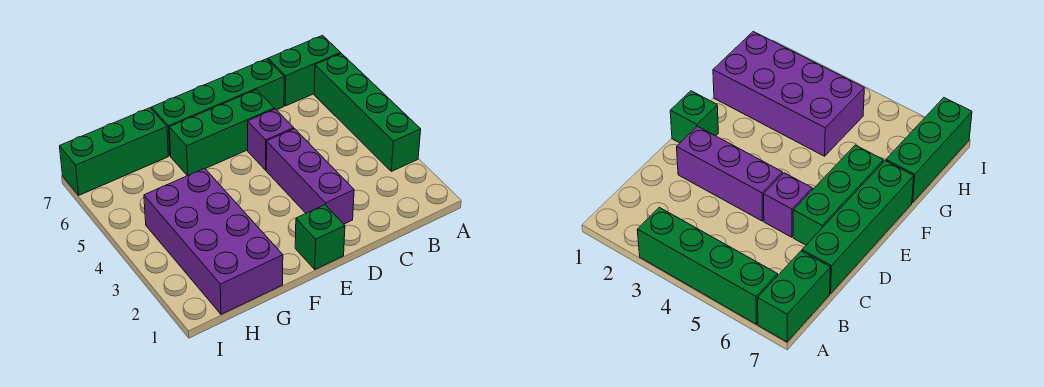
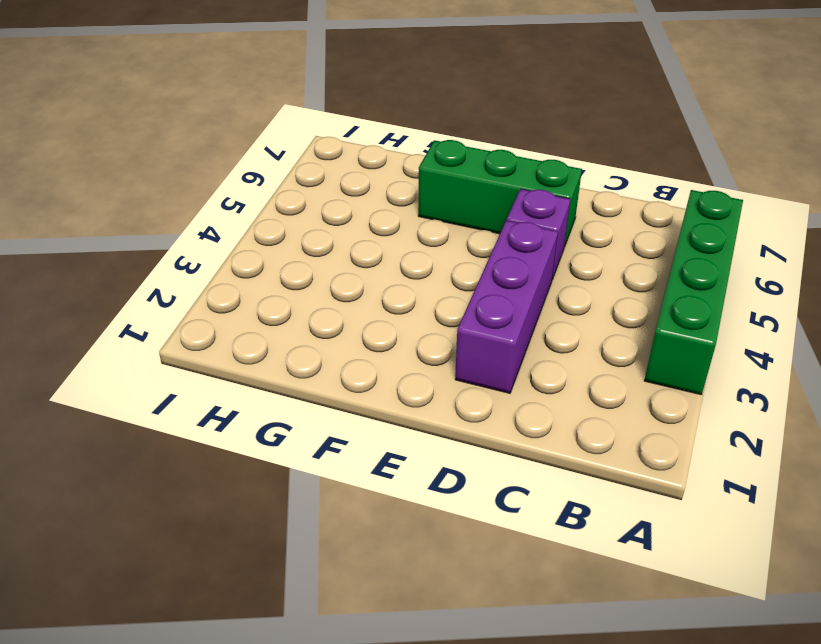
none -> green brick A7:B7 level 1
none -> green brick C7:F7 level 1

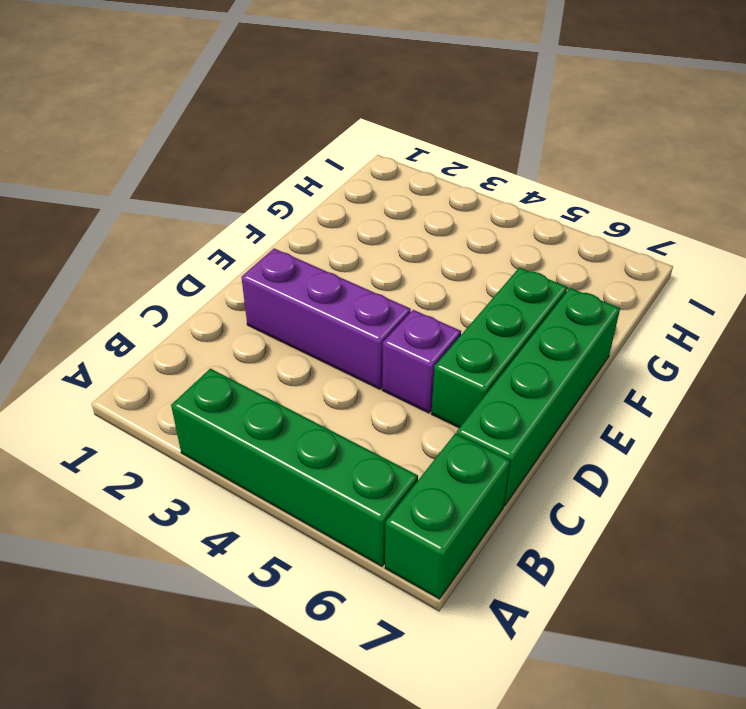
none -> green brick E1 level 1
none -> purple brick G1:H4 level 1

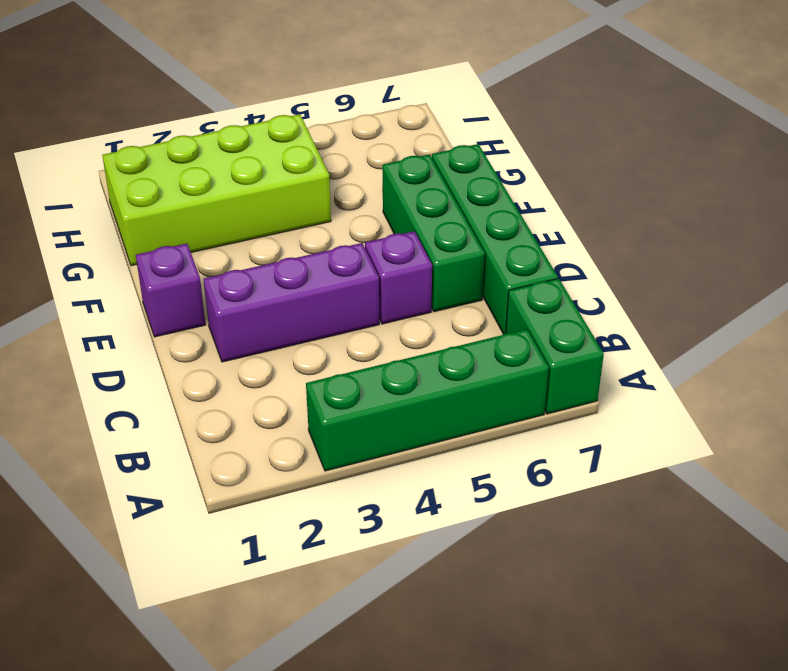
purple brick E1 level 1 -> green brick E1 level 1
lime brick G1:H4 level 1 -> purple brick G1:H4 level 1
none -> green brick G7:I7 level 1

